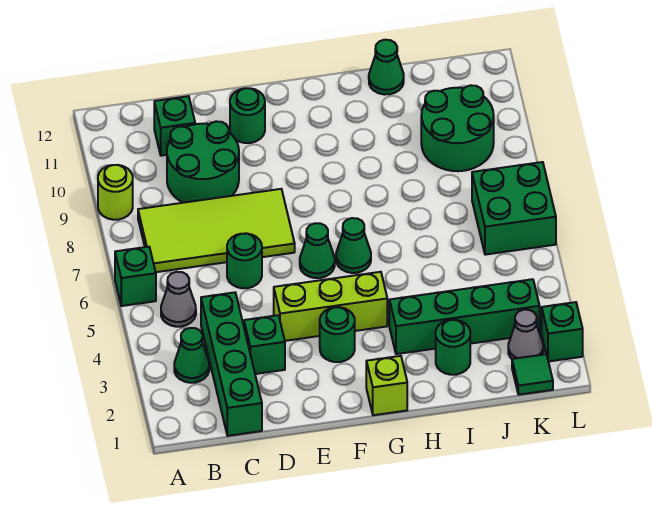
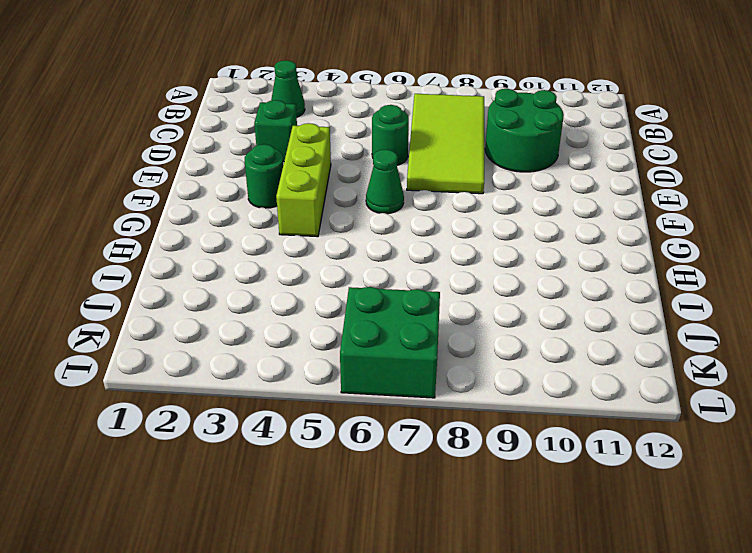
none -> green brick A6 level 1
none -> lime round brick A9 level 1
none -> grey cone B5 level 1

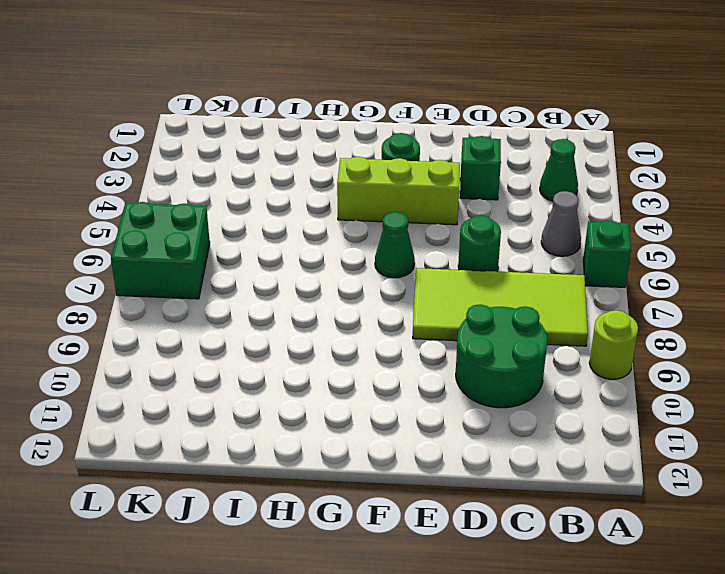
none -> green brick C1:C4 level 1
none -> green brick C11 level 1
none -> green round brick E11 level 1

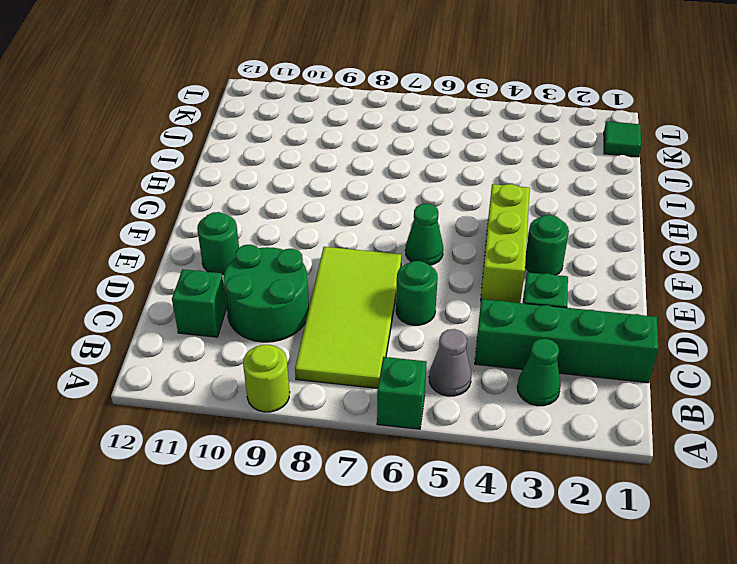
none -> lime brick G1 level 1
none -> green cone G6 level 1
none -> green brick H3:K3 level 1

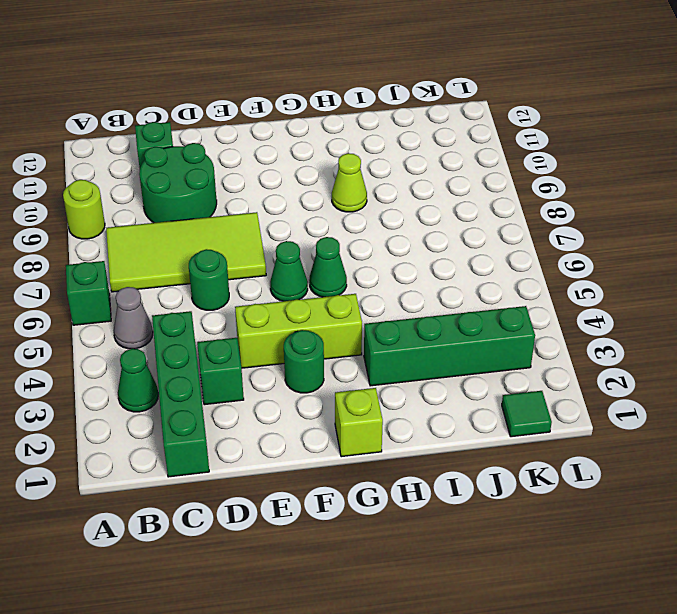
lime cone H9 level 1 -> none
none -> green round brick E11 level 1
none -> green round brick I2 level 1
none -> green cone I12 level 1

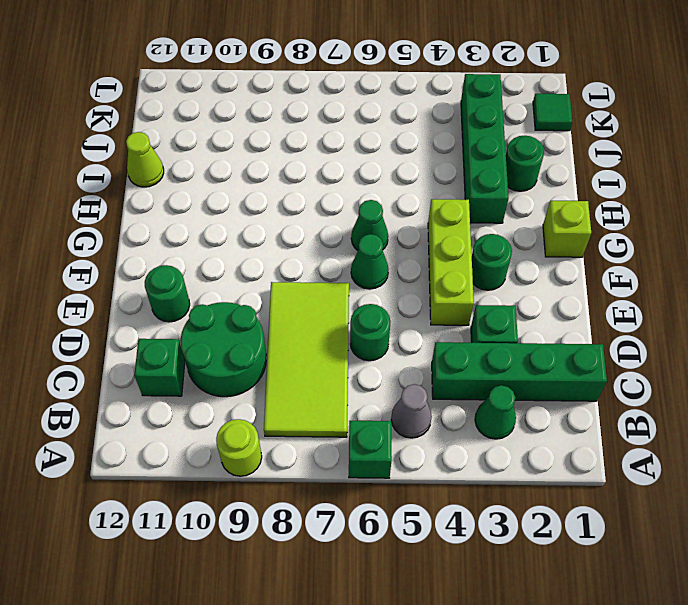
lime cone I12 level 1 -> green cone I12 level 1
none -> green round brick J9:K10 level 1
none -> grey cone K2 level 1
none -> green brick K6:L7 level 1

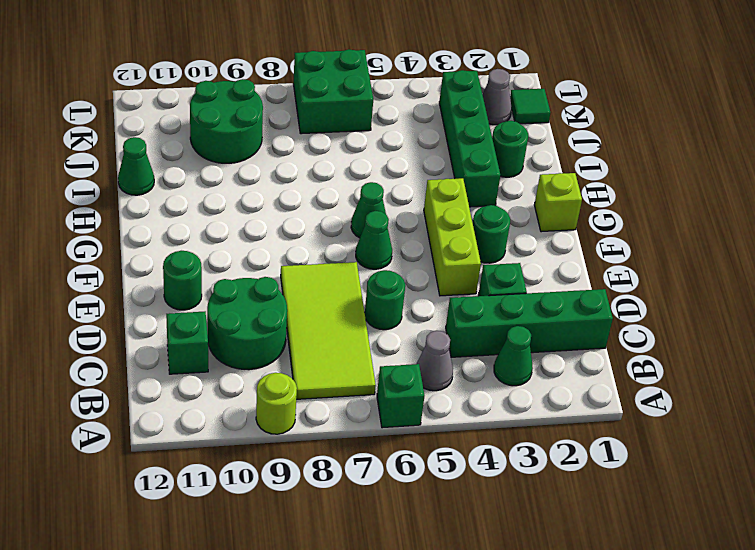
none -> green brick L2 level 1

